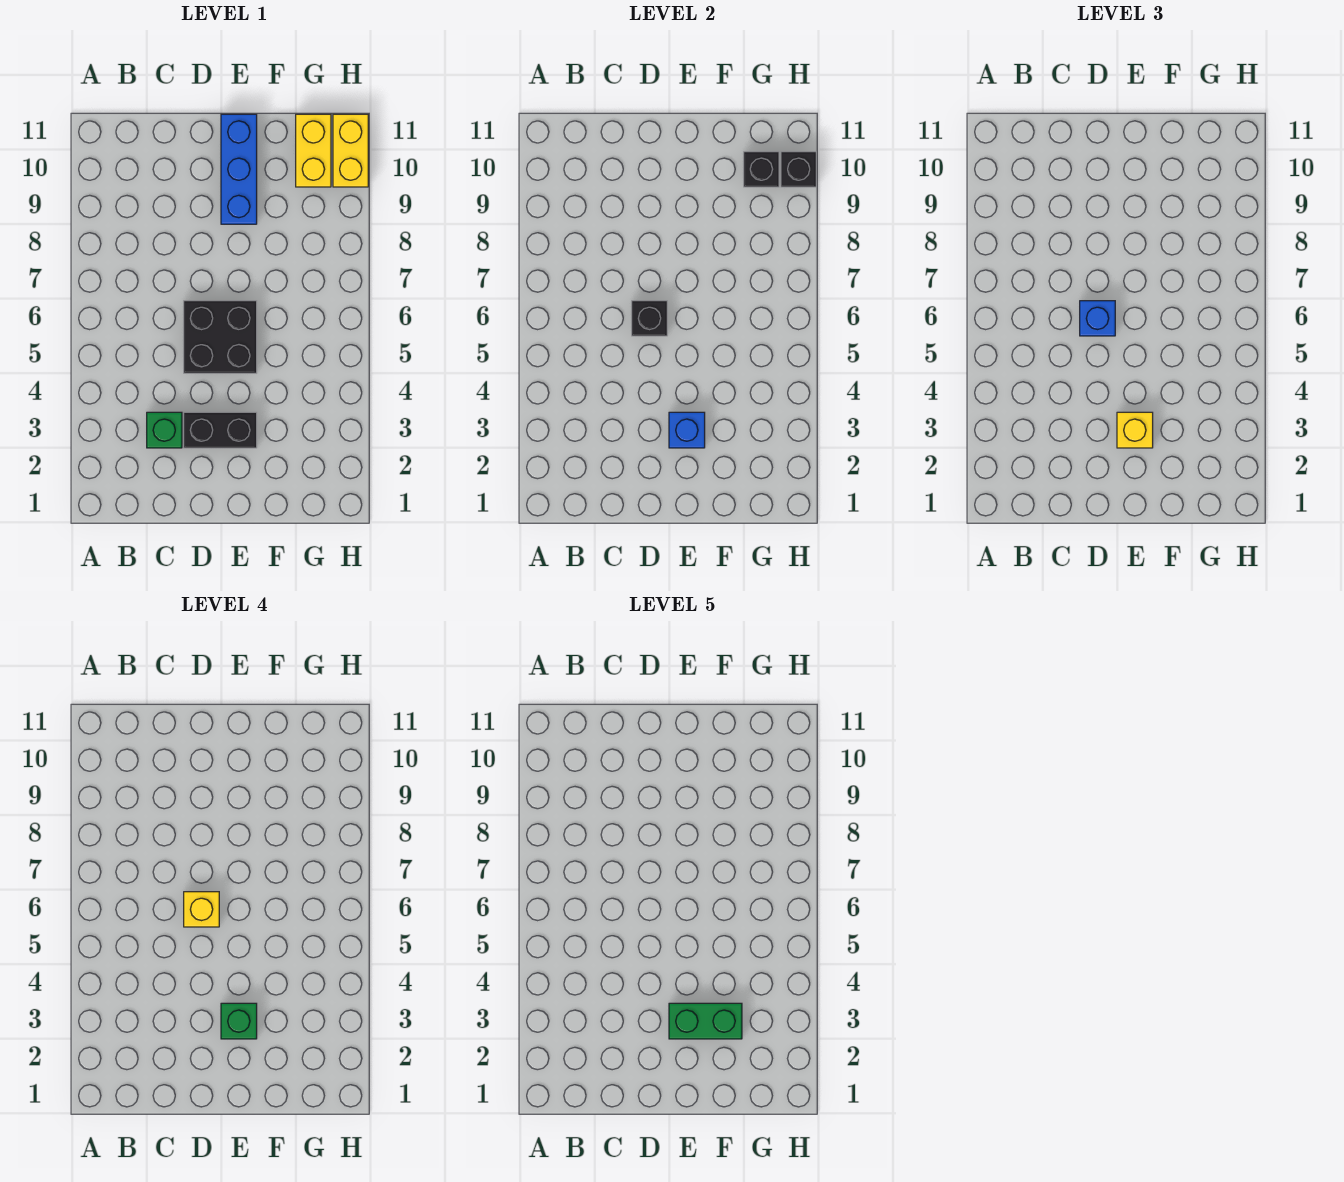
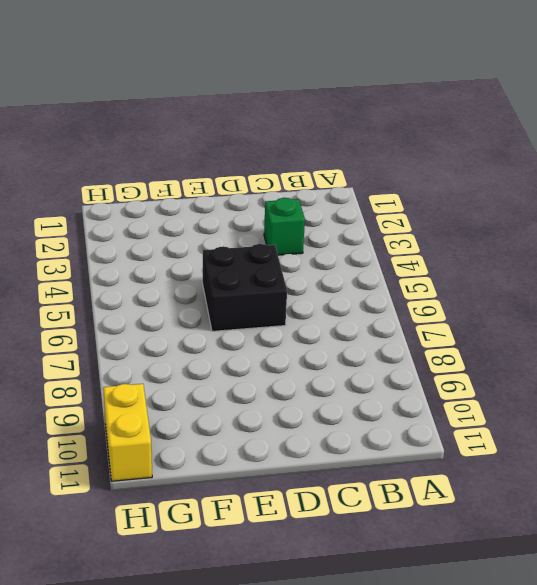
none -> black brick D3:E3 level 1
none -> blue brick E9:E11 level 1
none -> yellow brick G10:G11 level 1

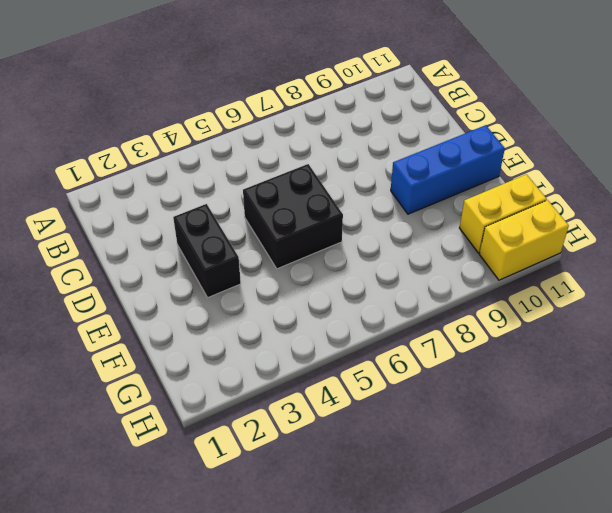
none -> green brick C3 level 1
none -> black brick D6 level 2
none -> blue brick E3 level 2

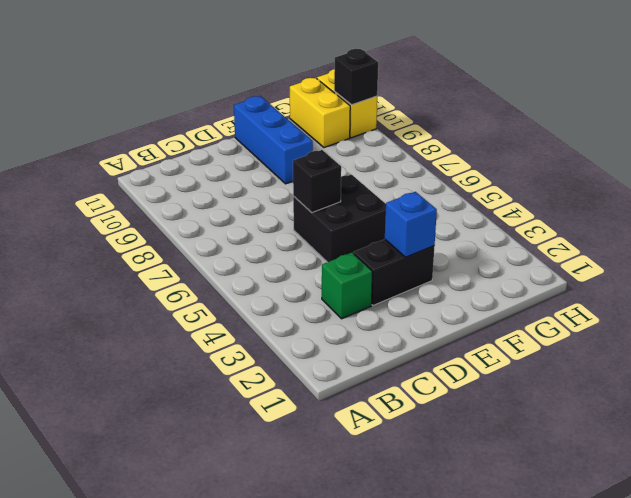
none -> black brick G10 level 2
none -> blue brick D6 level 3
none -> yellow brick E3 level 3

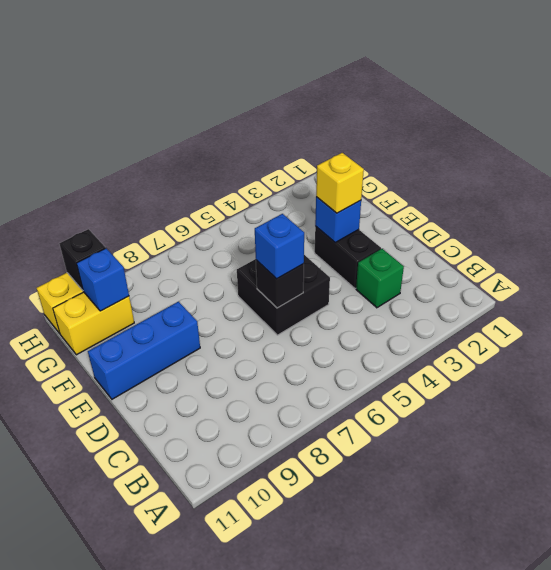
blue brick G10 level 2 -> black brick G10 level 2
none -> yellow brick D6 level 4
none -> green brick E3 level 4
none -> green brick E3:F3 level 5

